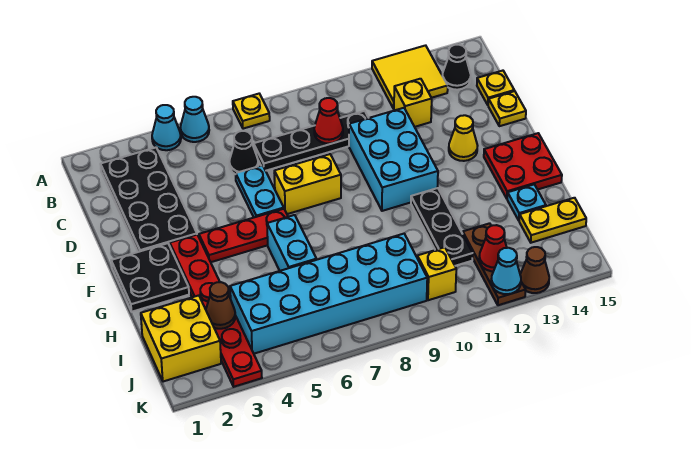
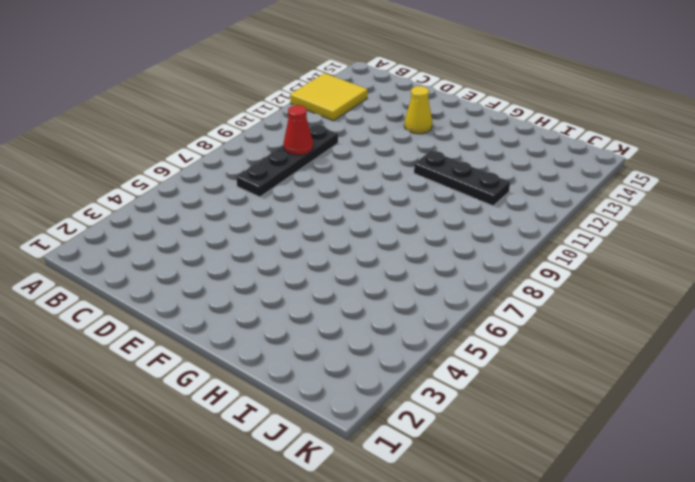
none -> cyan cone A4 level 1
none -> cyan cone A5 level 1
none -> yellow plate A7 level 1
none -> black plate B2:E3 level 1

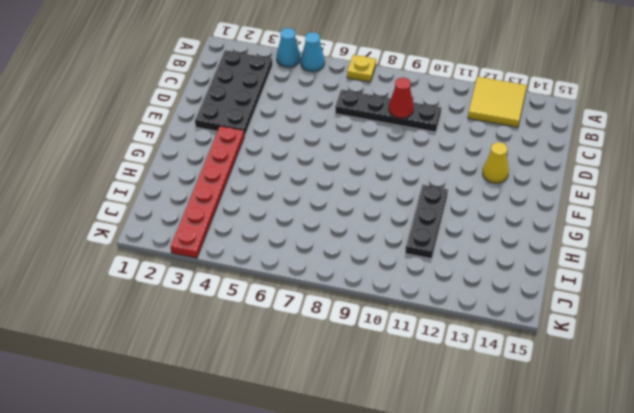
none -> black cone B14 level 1
none -> black cone C6 level 1
none -> yellow brick C12 level 1
none -> yellow plate C15 level 1

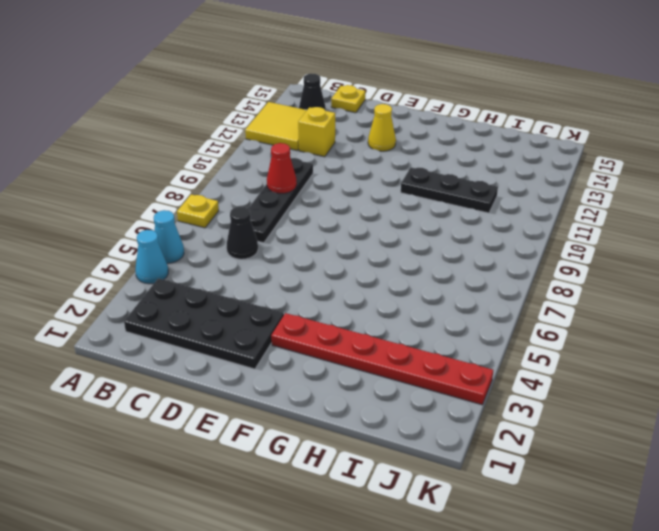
none -> cyan plate D6:E6 level 1
none -> cyan brick D10:F11 level 1
none -> yellow plate D15 level 1
none -> yellow brick E7:E8 level 1

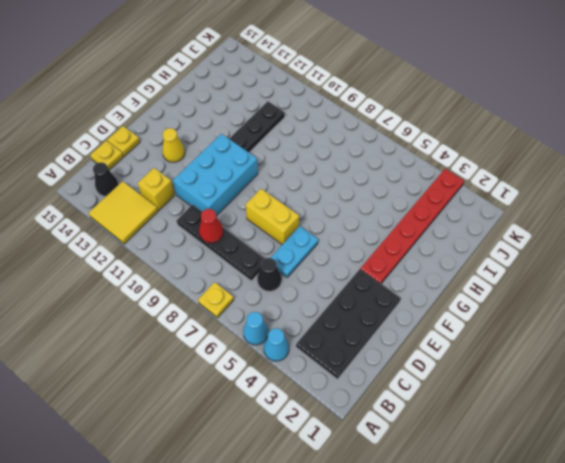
none -> black plate F1:G2 level 1
none -> red plate F4:F6 level 1
none -> red plate F14:G15 level 1
none -> cyan brick G6:H6 level 1

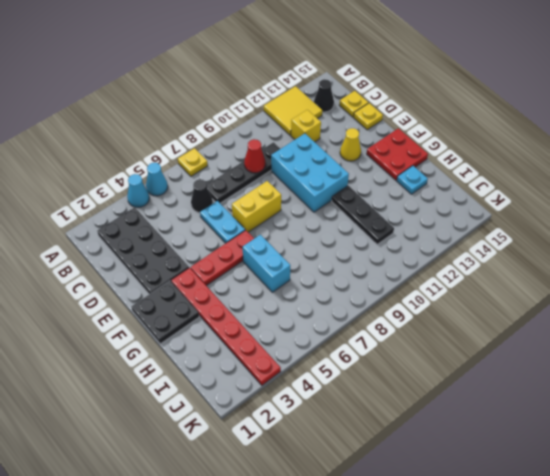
none -> yellow brick I1:J2 level 1
none -> cyan brick I4:J9 level 1
none -> brown plate I12:K12 level 1
none -> yellow plate I14:I15 level 1

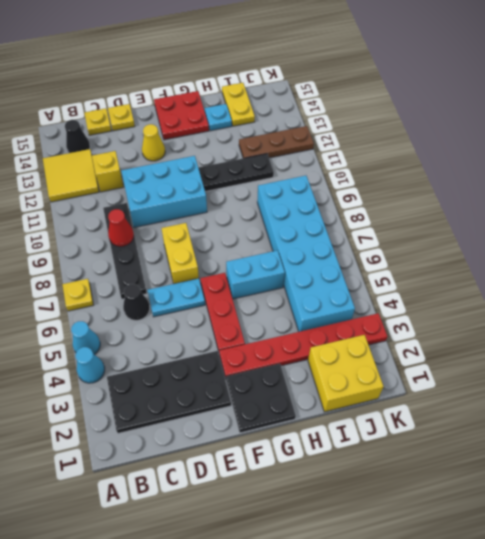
none -> yellow brick J10 level 1
none -> brown cone K13 level 1
none -> brown cone I3 level 2
none -> red cone J12 level 2

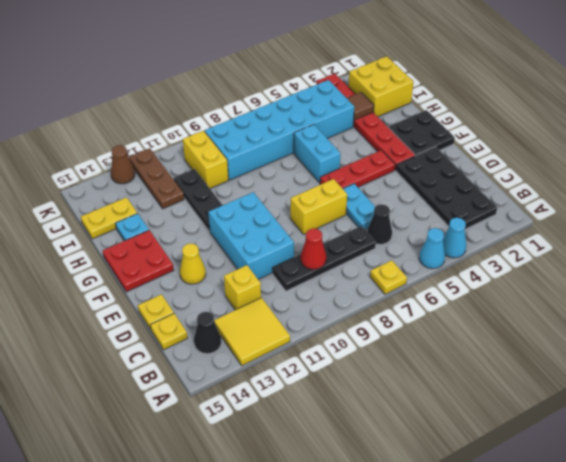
brown tile I3 level 2 -> brown cone I3 level 2
yellow brick I10:J10 level 1 -> yellow brick J10 level 1
none -> red cone J12 level 2
none -> cyan cone K12 level 2

